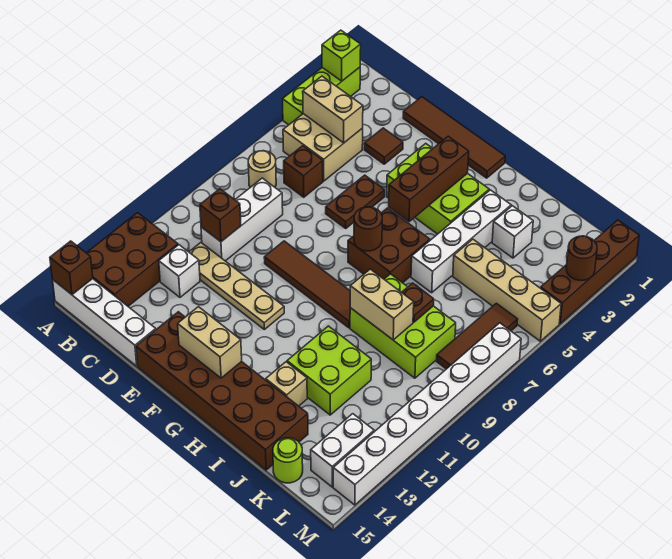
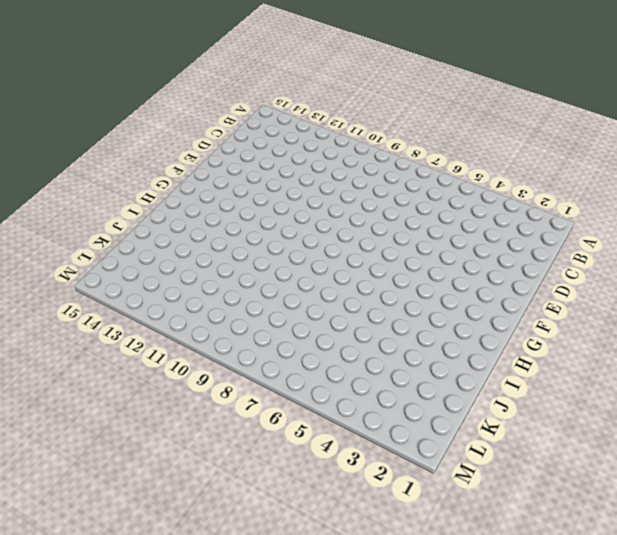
none -> lime brick A2:A4 level 1
none -> brown brick A12:B14 level 1
none -> white brick A15:D15 level 1
none -> tan brick B4:C5 level 1

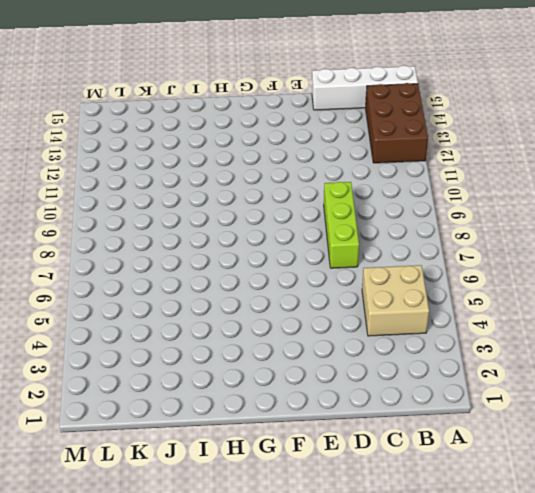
lime brick D7:D9 level 1 -> lime brick A2:A4 level 1
none -> tan round brick B7 level 1
none -> brown brick C6 level 1
none -> white brick C8:C10 level 1
none -> tan plate C11:F11 level 1

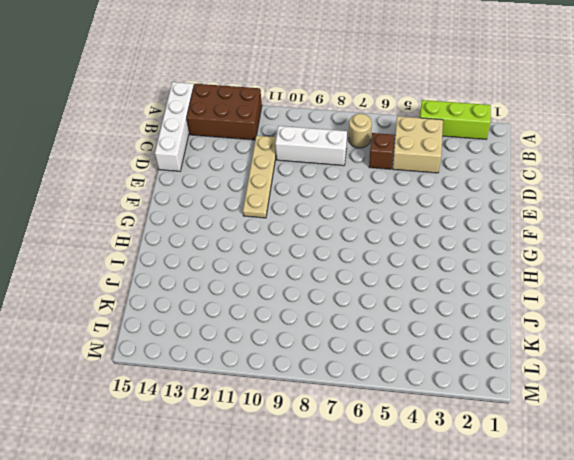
none -> white brick C12 level 1
none -> brown tile D1:G1 level 1
none -> brown tile D3 level 1
none -> brown plate E5:E6 level 1

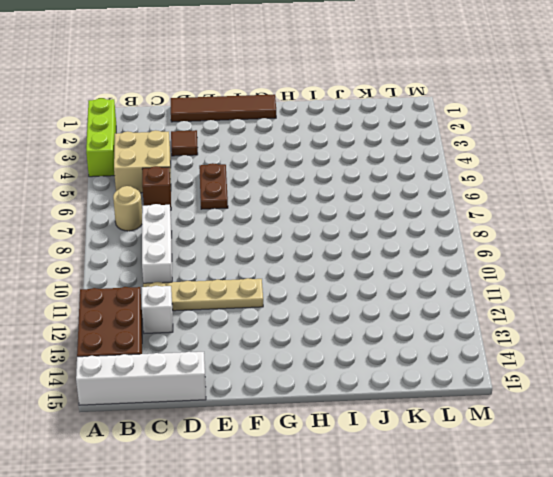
none -> brown tile E9:H9 level 1
none -> brown brick E14:J15 level 1
none -> lime brick F3:H4 level 1
none -> brown brick G6:H7 level 1

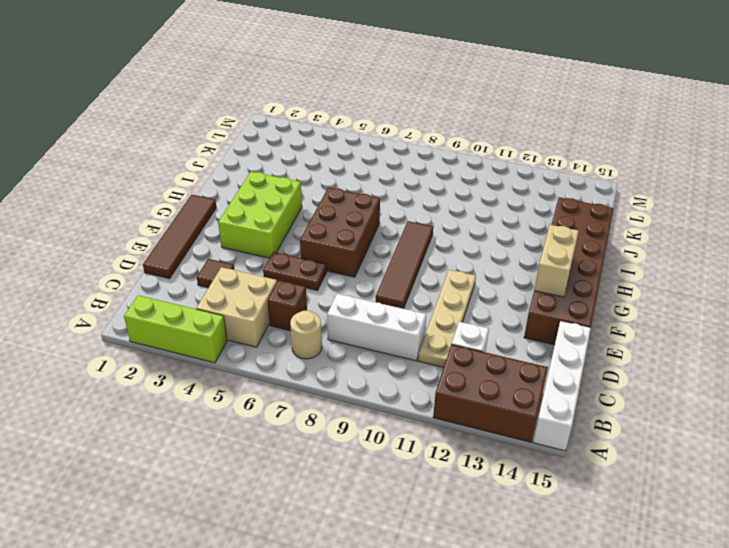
brown brick F6:H7 level 1 -> brown brick G6:H7 level 1
none -> white brick I3:I6 level 1
none -> lime brick I8:K9 level 1
none -> lime brick I11:J12 level 1
none -> tan brick I13 level 1

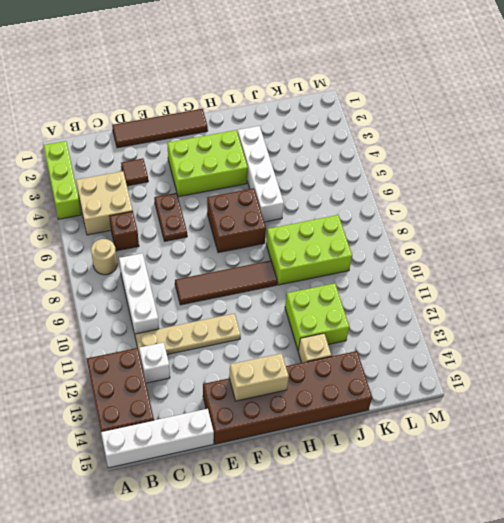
none -> white brick J3 level 1
none -> tan brick J5:M5 level 1
none -> lime round brick K15 level 1
none -> brown tile L6:L8 level 1

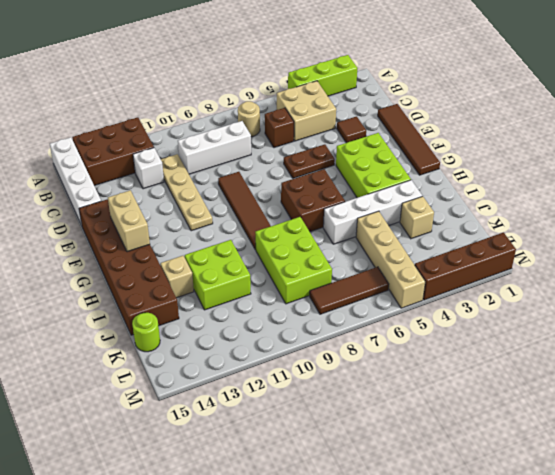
tan brick J3 level 1 -> white brick J3 level 1
none -> white brick L13:L14 level 1
none -> white brick M7:M14 level 1
none -> lime brick A2 level 2
none -> brown brick A15 level 2

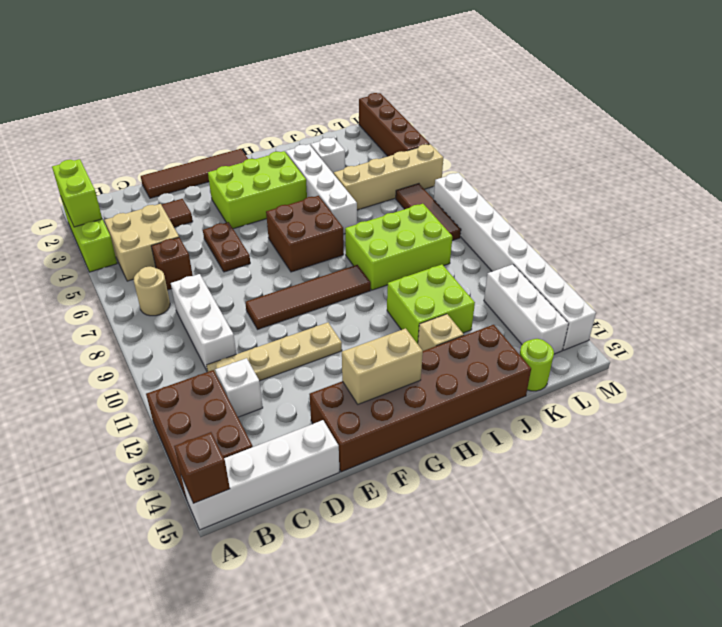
lime brick A2:A3 level 2 -> lime brick A2 level 2
white brick L12:L14 level 1 -> white brick L13:L14 level 1
none -> tan brick B4:C4 level 2
none -> brown brick C10 level 2
none -> brown brick G3:G5 level 2
none -> brown round brick G7 level 2

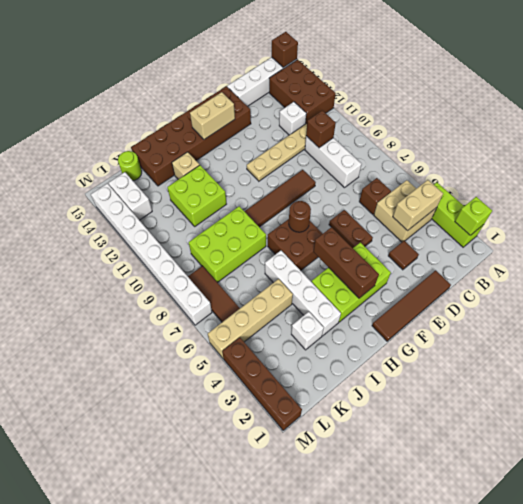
none -> tan round brick B7 level 1
none -> tan brick I9:J9 level 2
none -> brown plate J8 level 2
none -> brown round brick M3 level 2

